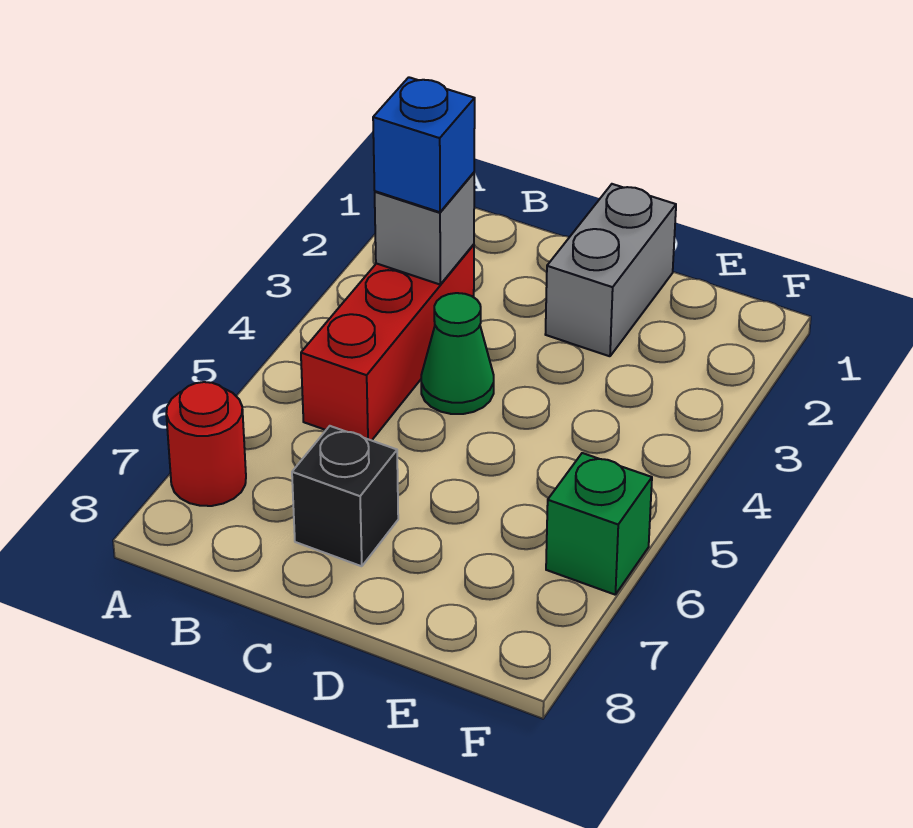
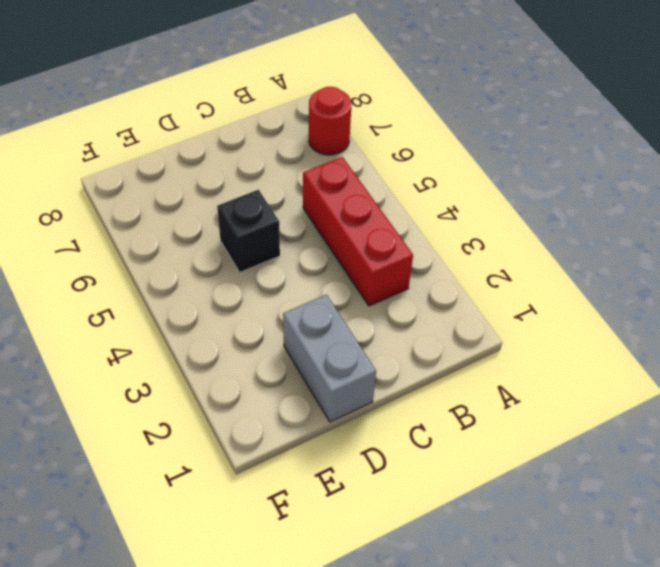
black brick D5 level 1 -> black brick C7 level 1
none -> green cone C4 level 1
none -> green brick F6 level 1

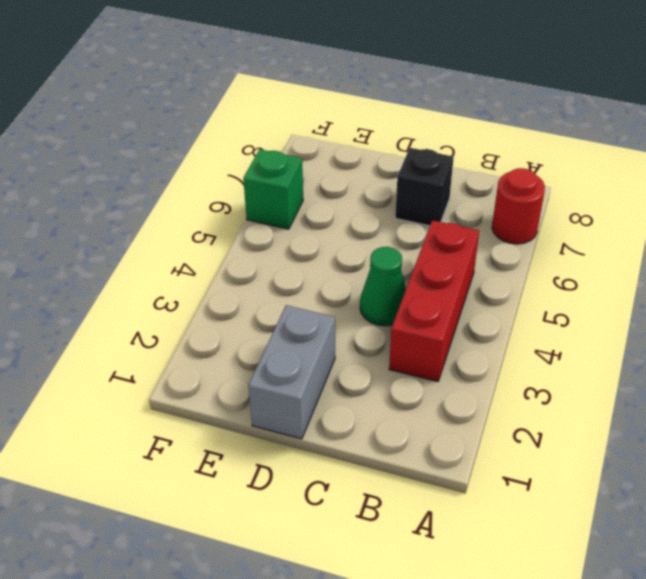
none -> grey brick B3 level 2
none -> blue brick B3 level 3

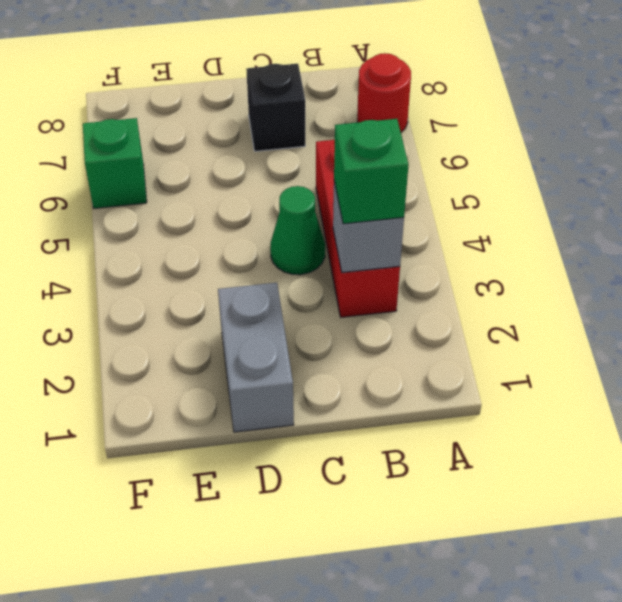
green brick B3 level 3 -> blue brick B3 level 3

